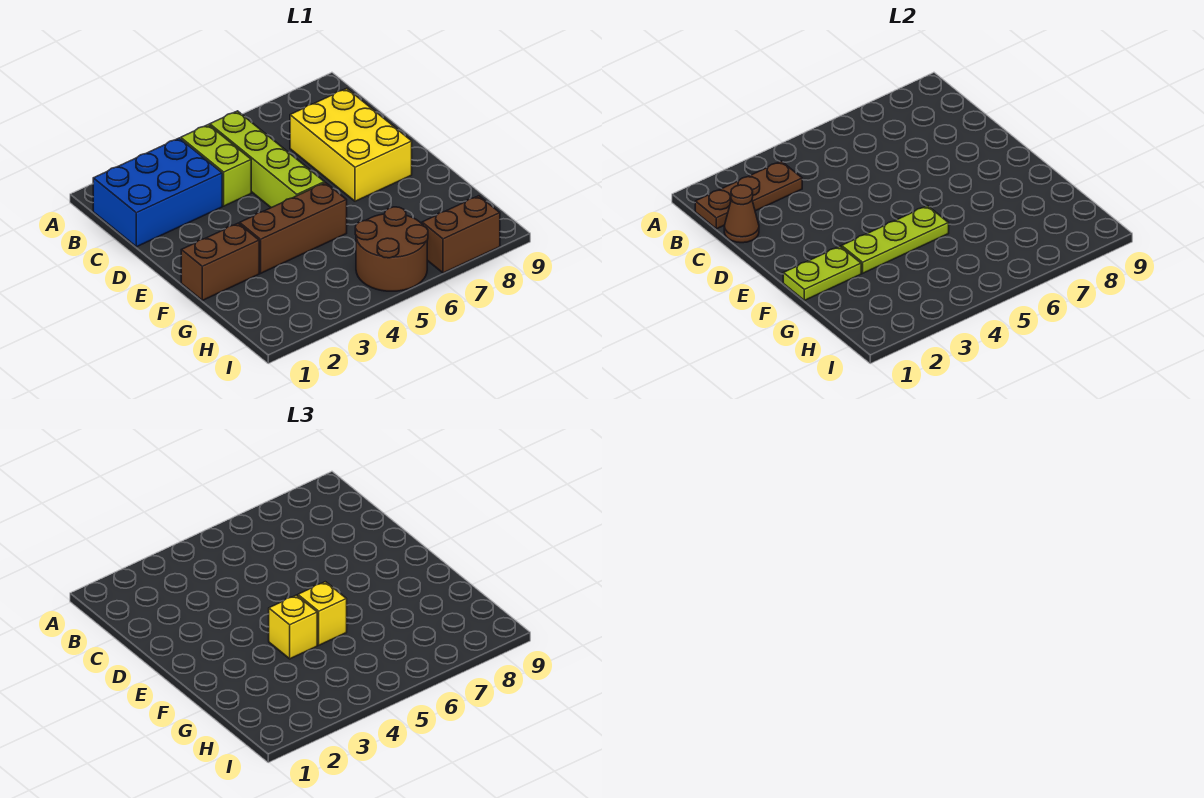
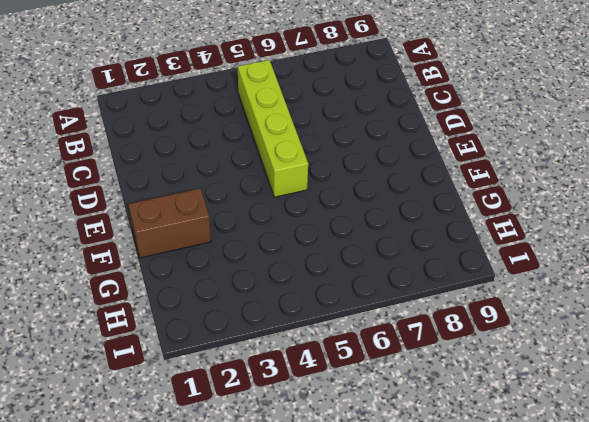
none -> blue brick B1:C3 level 1
none -> lime brick B4:C4 level 1
none -> yellow brick C7:E8 level 1

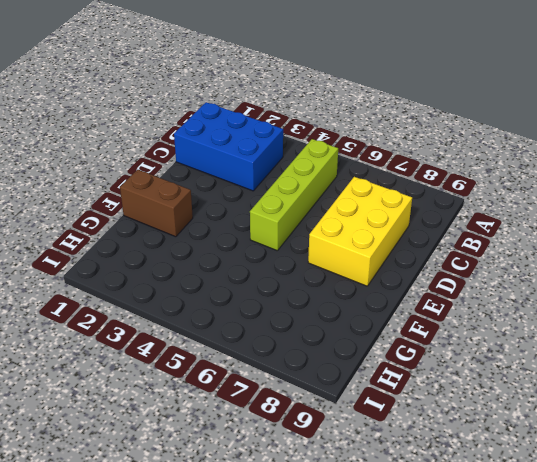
none -> lime brick B4:C4 level 1
none -> brown brick F3:F5 level 1
none -> brown round brick H5:I6 level 1

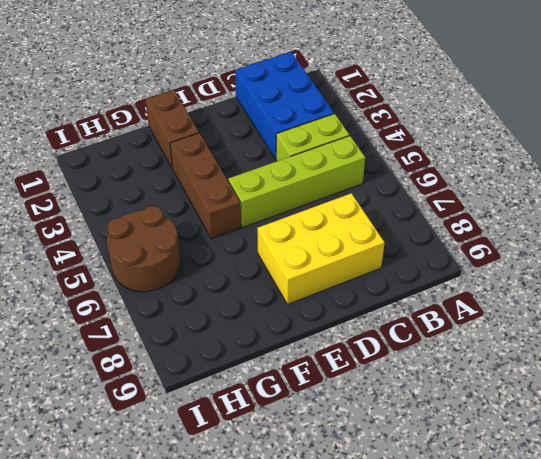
none -> brown brick I7:I8 level 1
none -> brown plate B1:B3 level 2
none -> brown cone C1 level 2

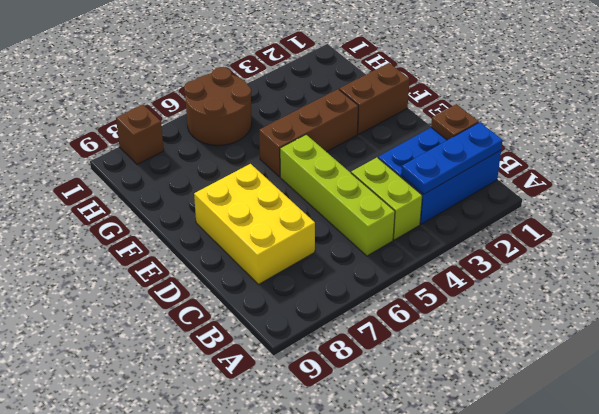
blue plate B1:B3 level 2 -> brown plate B1:B3 level 2
brown plate C1 level 2 -> brown cone C1 level 2
brown brick I8 level 1 -> brown brick I7:I8 level 1
none -> lime plate F1:F2 level 2
none -> lime plate F3:F5 level 2
none -> yellow brick F4 level 3

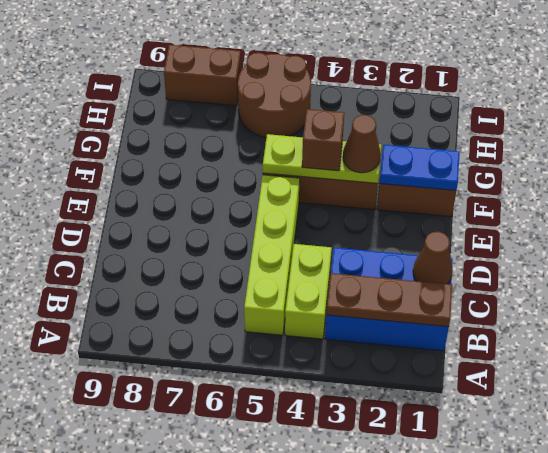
blue plate F1:F2 level 2 -> lime plate F1:F2 level 2
brown cone F3 level 3 -> none
brown brick F4 level 3 -> yellow brick F4 level 3
none -> yellow brick C7:E8 level 1
none -> yellow brick F5 level 3

